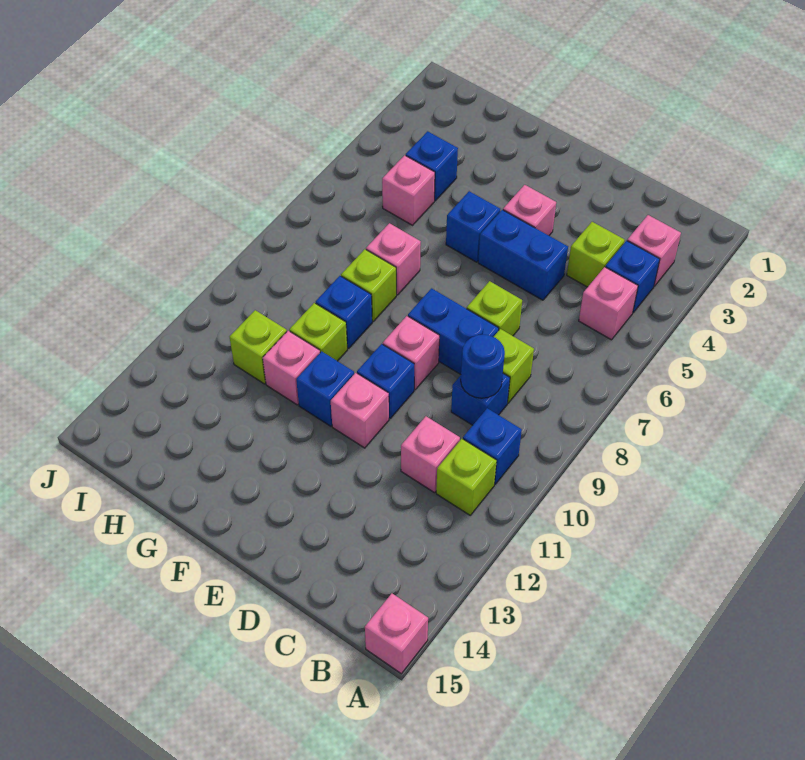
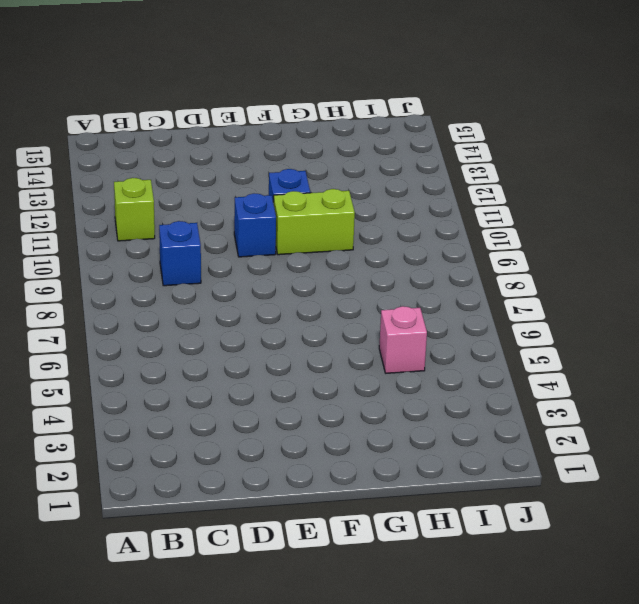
lime brick F10:G10 level 1 -> lime brick G10 level 1
none -> pink brick A15 level 1
none -> pink brick B3 level 1
none -> blue brick B4 level 1

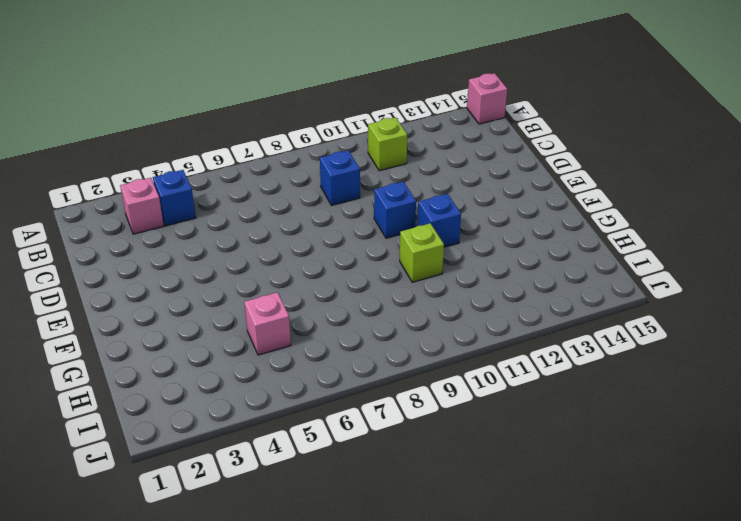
none -> pink brick B5 level 1
none -> blue brick B10 level 1
none -> lime brick C4 level 1

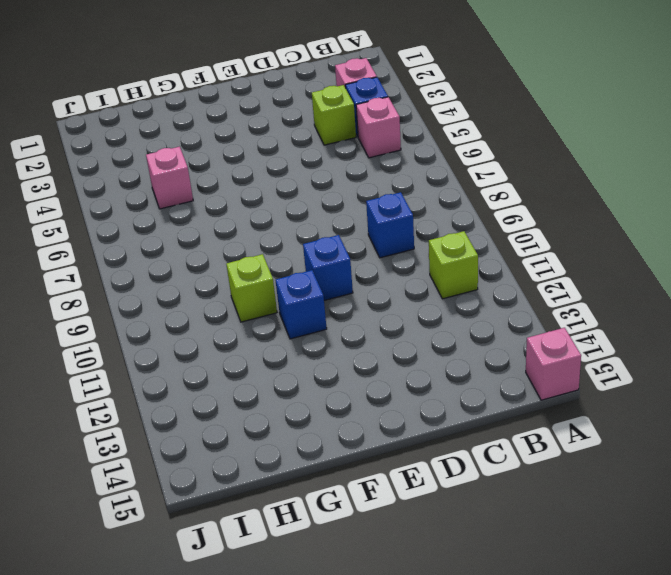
none -> blue brick B10 level 1
none -> lime brick C8 level 1
none -> pink brick C11 level 1

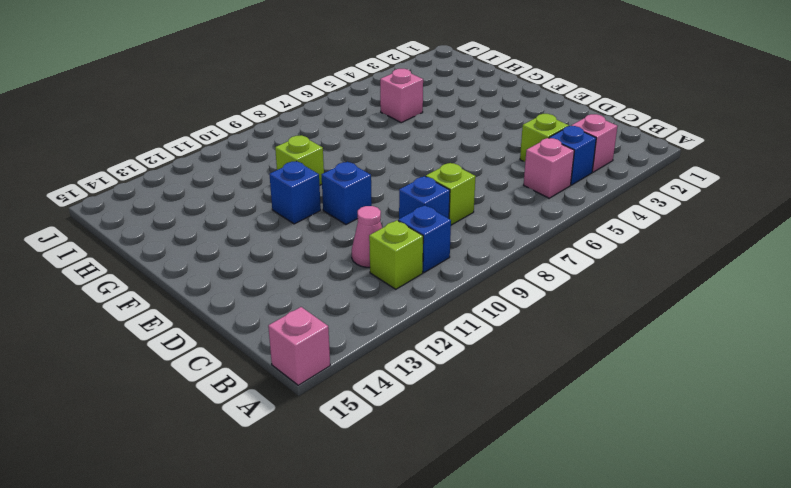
pink cone C11 level 1 -> pink brick C11 level 1
none -> blue brick D5:E5 level 1
none -> lime brick D7 level 1
none -> blue brick D8:E8 level 1

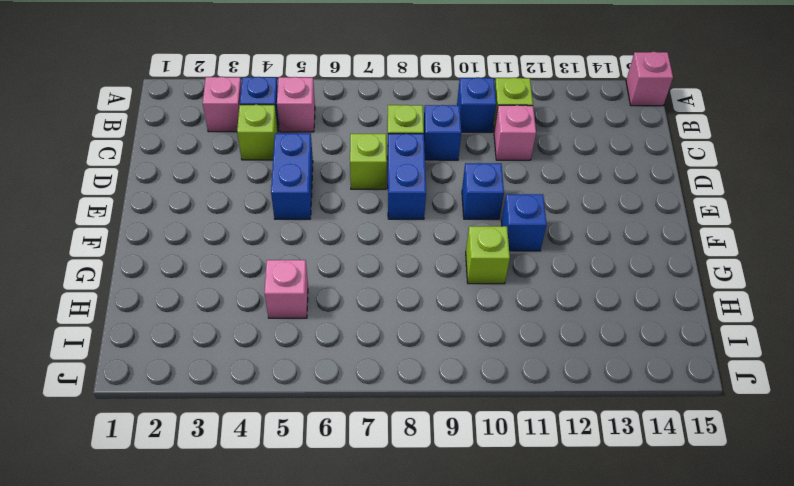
none -> pink brick E4 level 1
none -> pink brick E9 level 1
none -> pink brick E11 level 1

